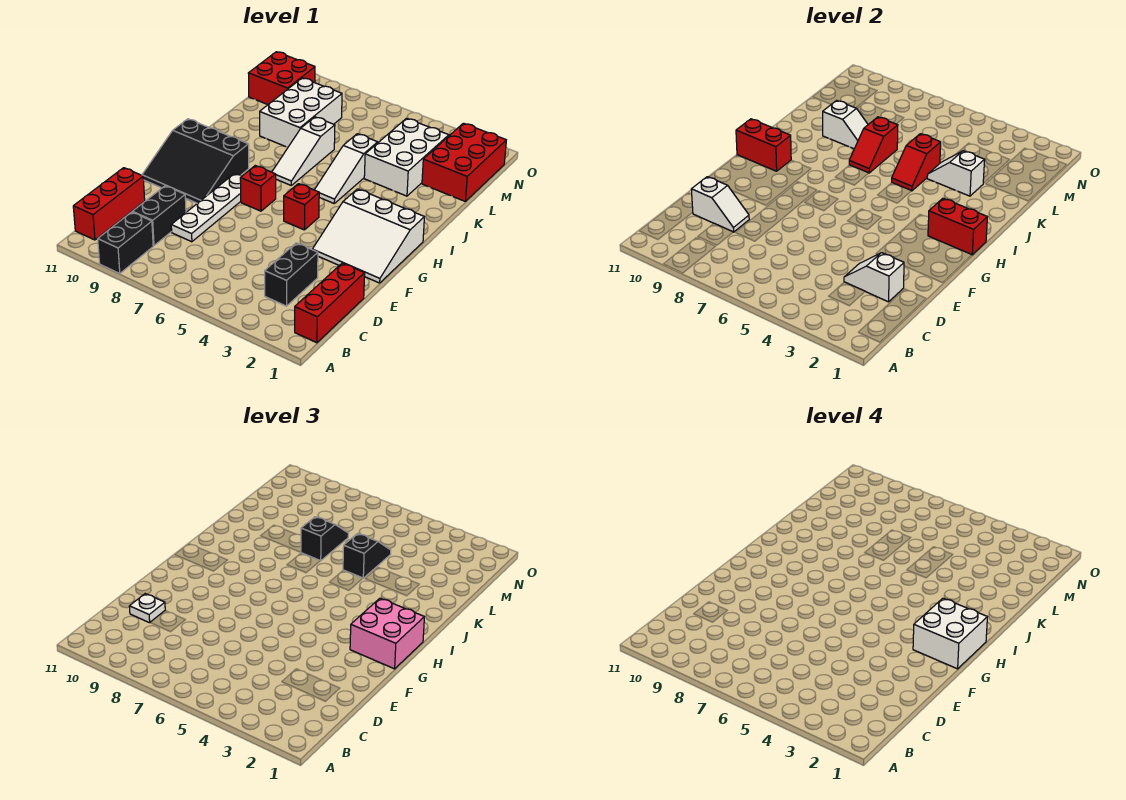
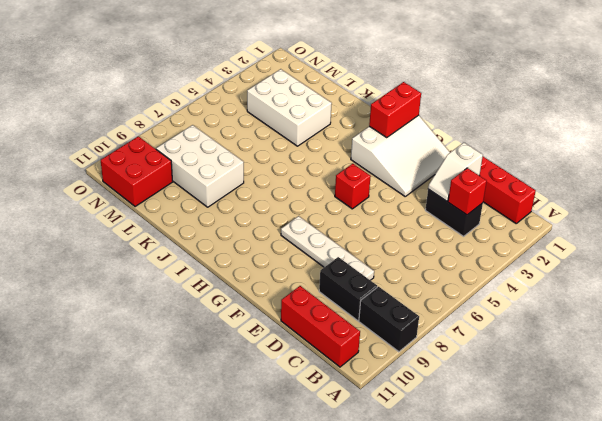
red brick C3 level 2 -> red brick G7 level 1
none -> black slope F9:H11 level 1 top H
none -> white slope I5:K5 level 1 top K
none -> white slope I7:K7 level 1 top K

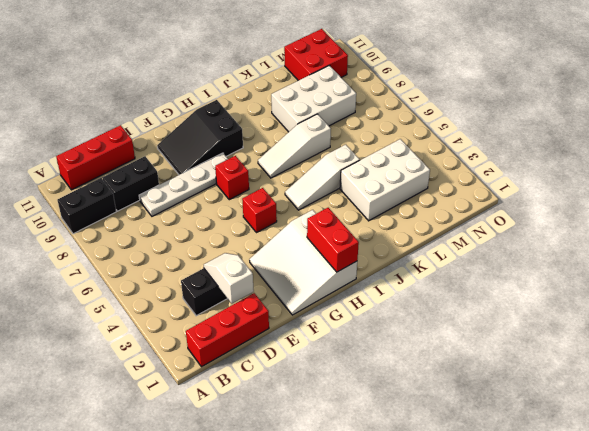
black slope F9:H10 level 1 top H -> black slope F9:H11 level 1 top H
none -> red brick L1:N2 level 1
none -> white slope D9:D10 level 2 top 10
none -> red brick H10:H11 level 2

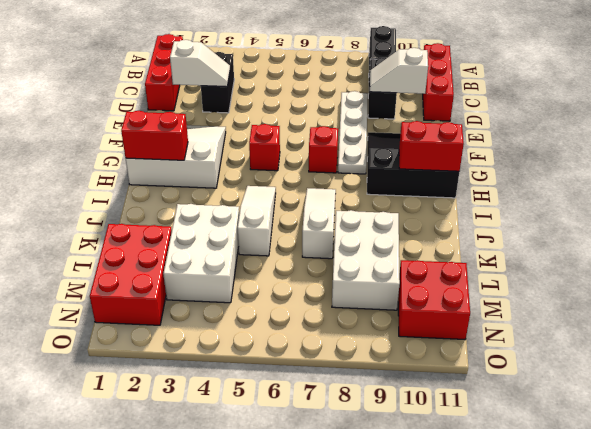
none -> red slope J5:K5 level 2 top K
none -> red slope J7:K7 level 2 top K
none -> white slope K3:K4 level 2 top 3

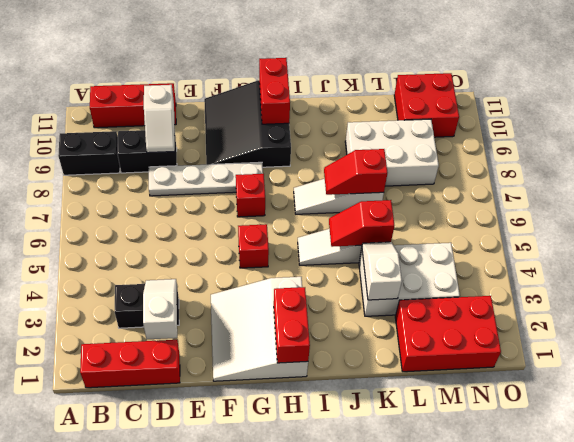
none -> white slope K8:K9 level 2 top 9
none -> white plate D10 level 3
none -> pink brick G1:H2 level 3

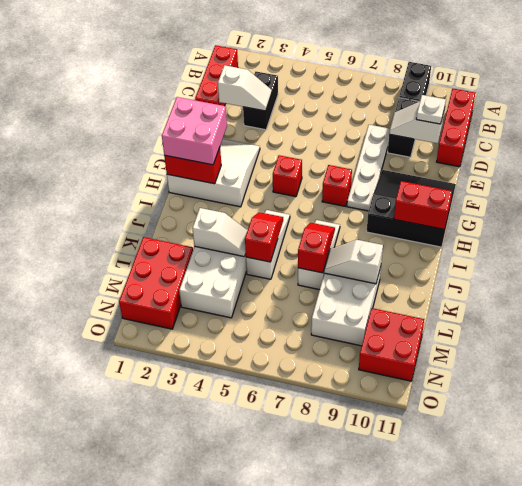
none -> black slope K5:L5 level 3 top K
none -> black slope K7:L7 level 3 top K
none -> white brick G1:H2 level 4

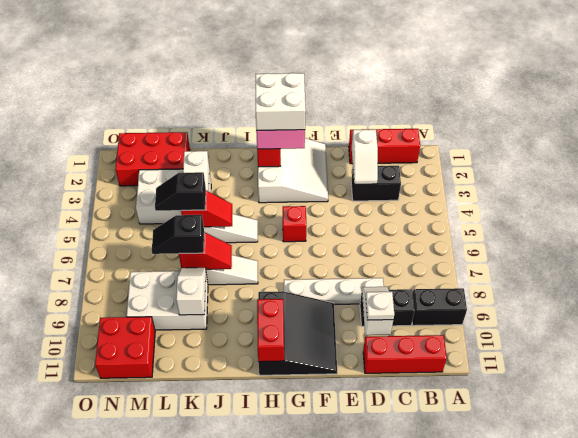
none -> red brick G7 level 1

